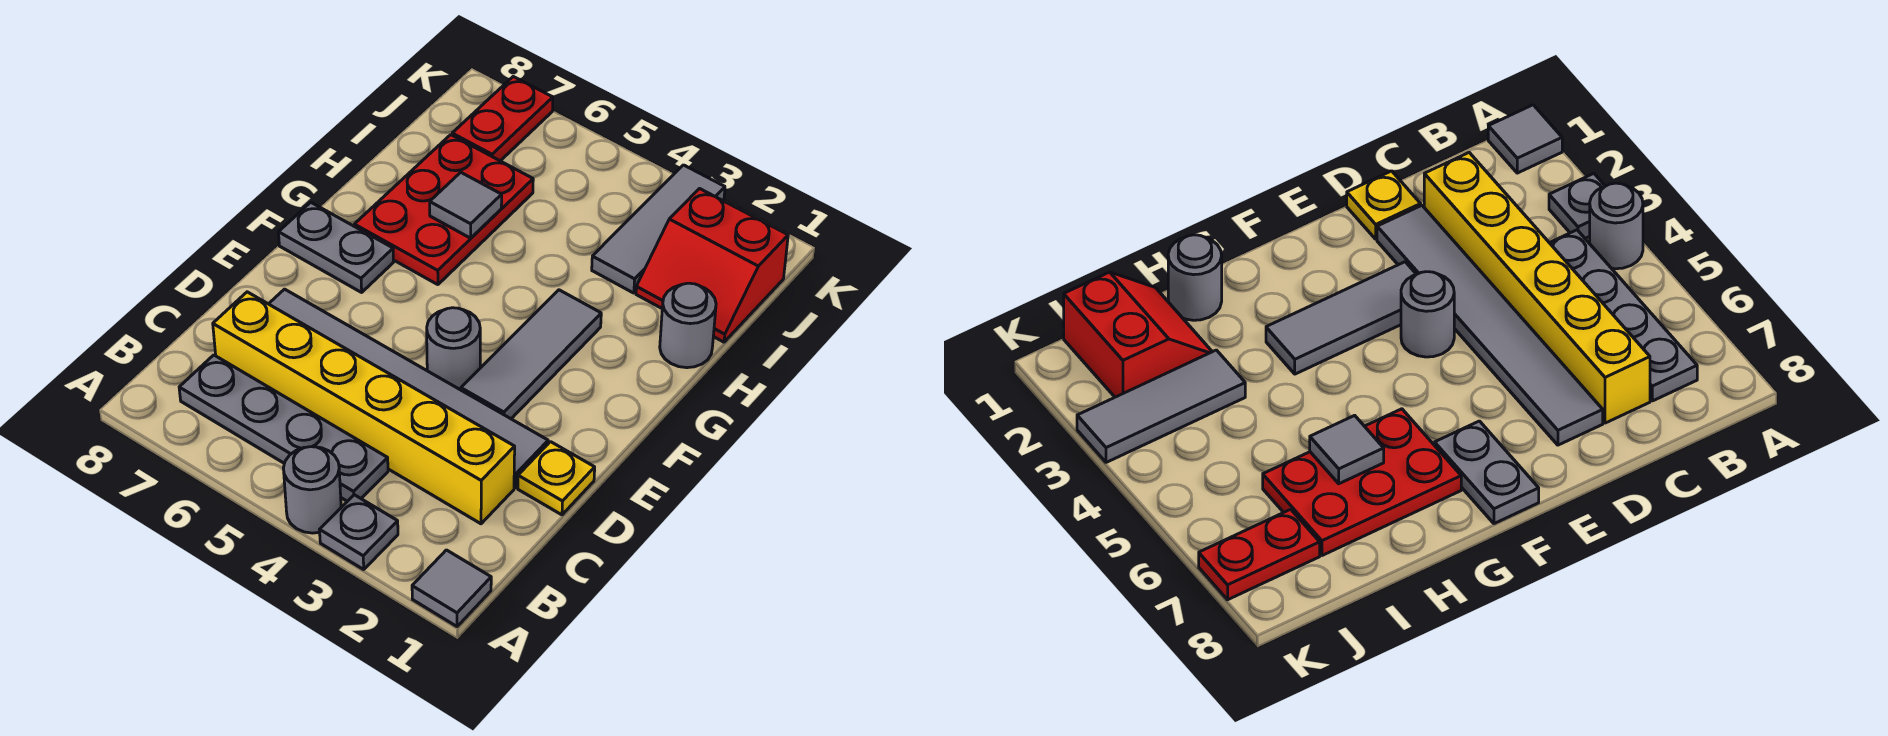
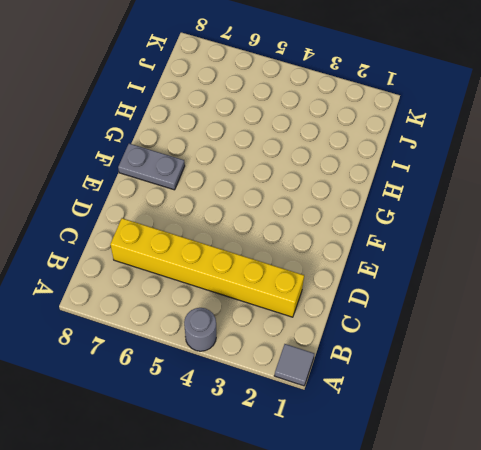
none -> grey plate A3 level 1
none -> grey plate B4:B7 level 1
none -> yellow plate D1 level 1

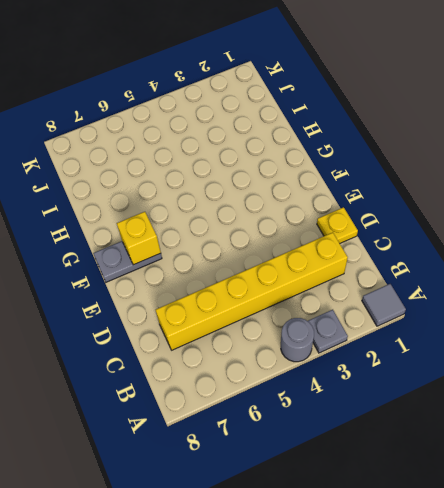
yellow brick F7 level 2 -> none
none -> grey plate B4:B7 level 1
none -> grey tile D2:D7 level 1
none -> grey tile E3:G3 level 1

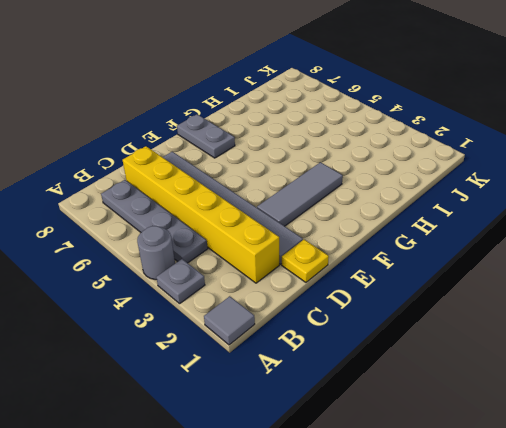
none -> grey round brick E4 level 1
none -> red plate G6:I7 level 1
none -> grey round brick H1 level 1

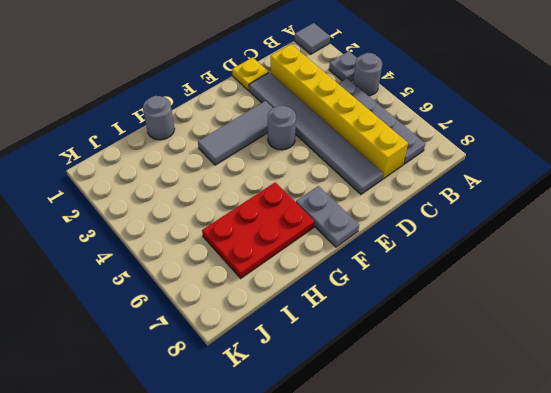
none -> red slope I1:J2 level 1 top J
none -> grey tile I3:K3 level 1
none -> red plate J7:K7 level 1

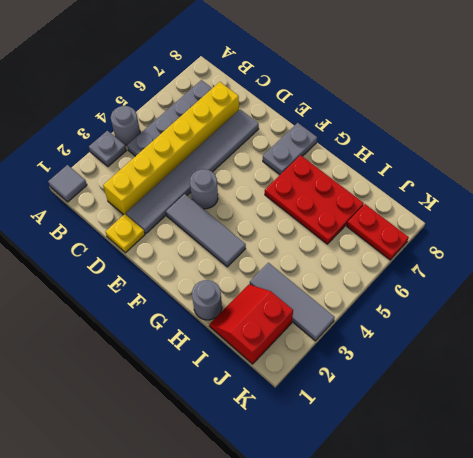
none -> grey tile H6 level 2

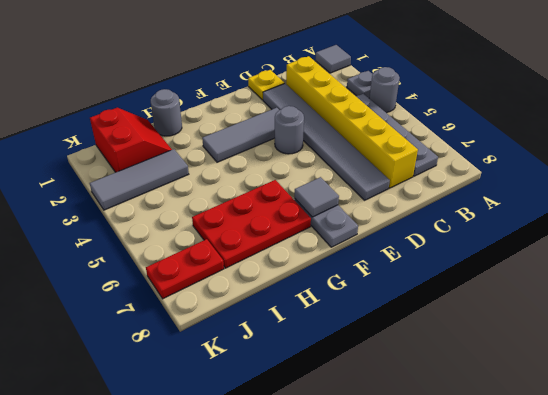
grey tile F7 level 2 -> grey tile H6 level 2

